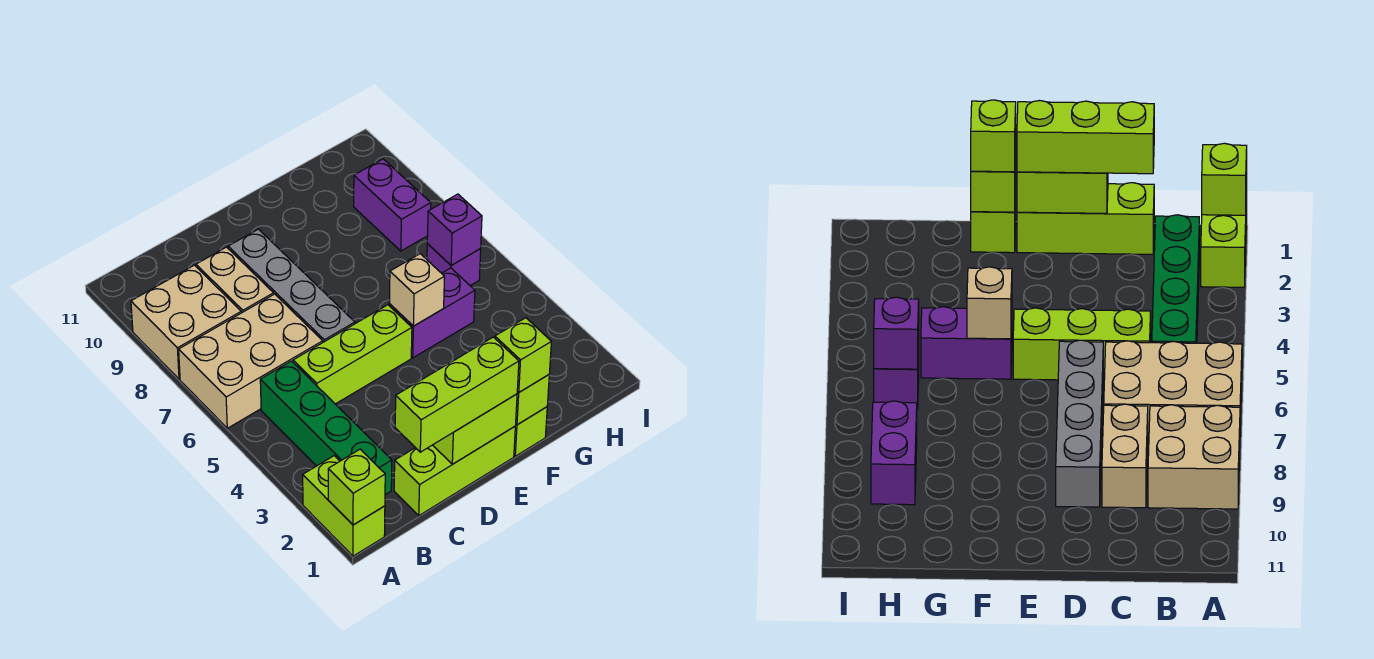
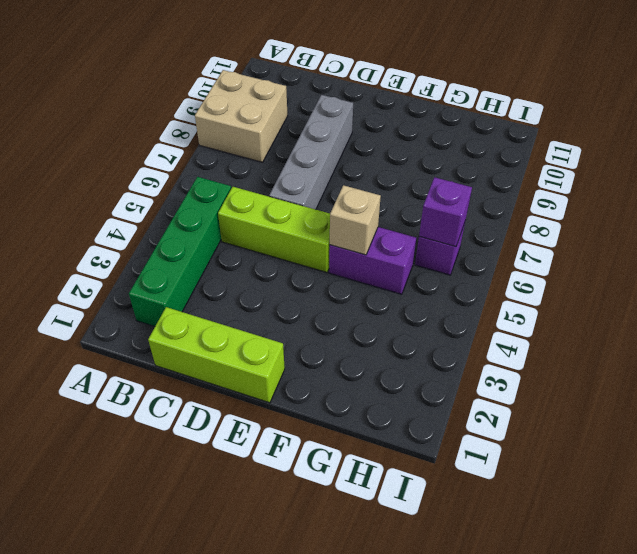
none -> lime brick A1:A2 level 1
none -> tan brick A6:C7 level 1
none -> tan brick C8:C9 level 1

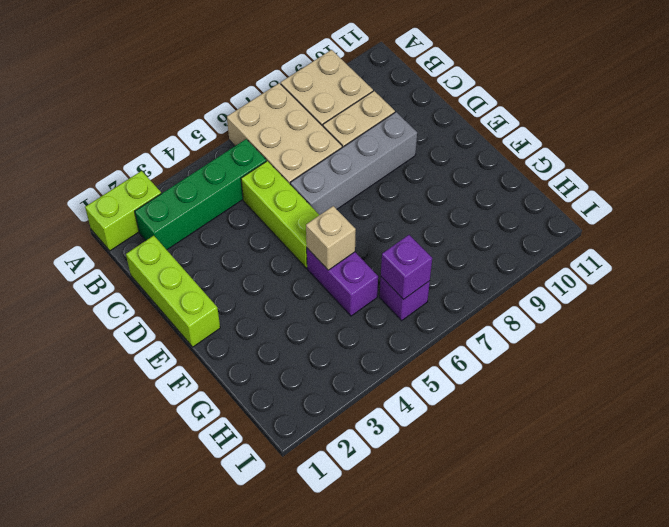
none -> lime brick F1 level 1
none -> purple brick H8:H9 level 1
none -> lime brick A1 level 2

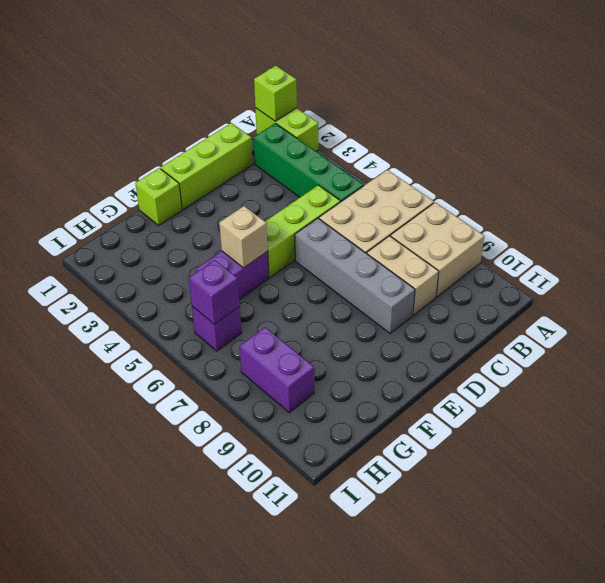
none -> lime brick D1:E1 level 2
none -> lime brick F1 level 2
none -> lime brick C1:E1 level 3

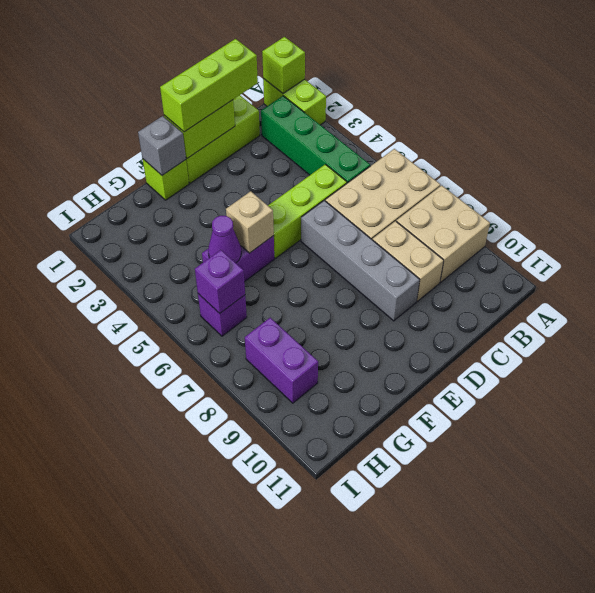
grey brick F1 level 2 -> lime brick F1 level 2
purple cone G5 level 2 -> none
none -> lime brick F1 level 3

